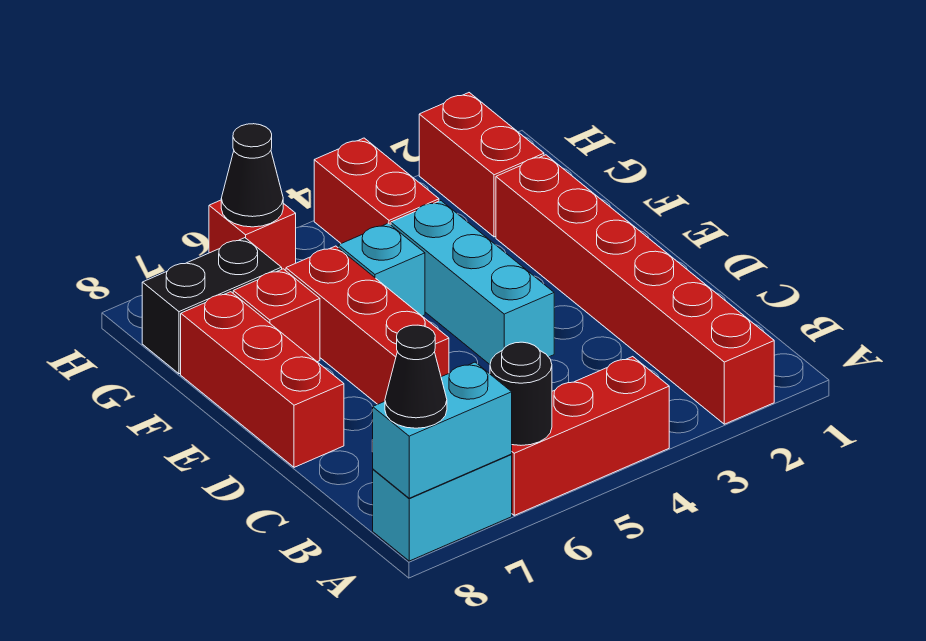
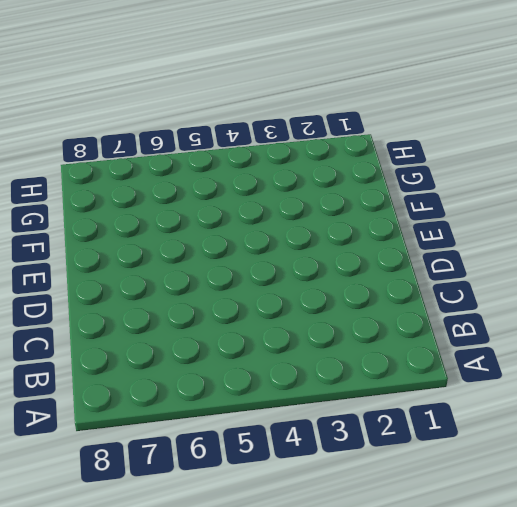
none -> red brick A2:F2 level 1
none -> red brick A4:A6 level 1
none -> cyan brick A7:A8 level 1

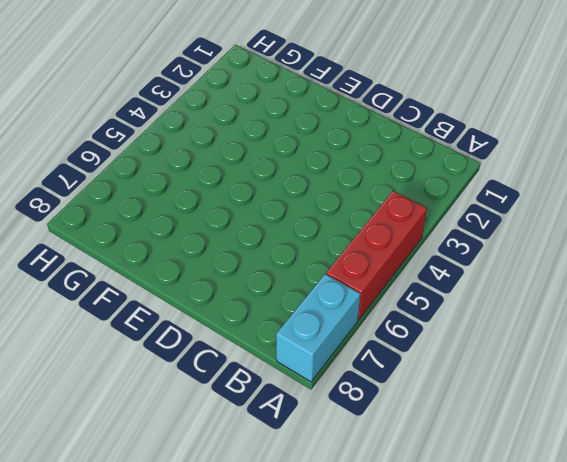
none -> red brick A2:F2 level 1
none -> cyan brick D4:F4 level 1
none -> red brick D6:F6 level 1

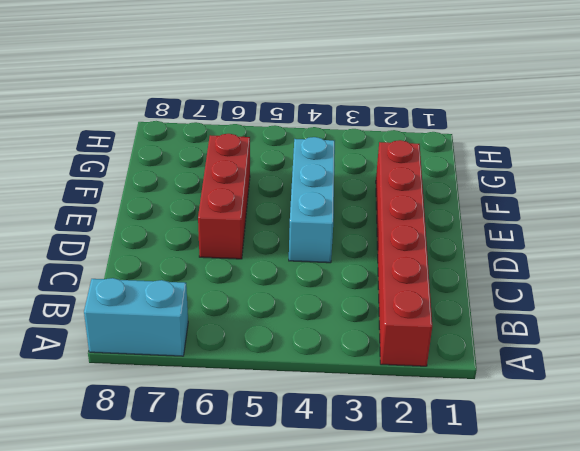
none -> red brick A4:A6 level 1
none -> red brick D8:F8 level 1
none -> cyan brick F5 level 1

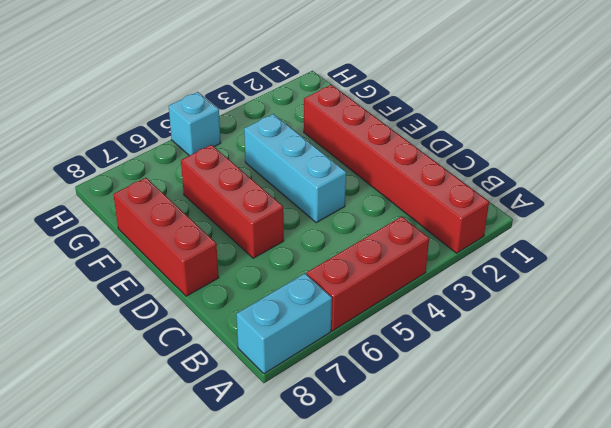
cyan brick H5 level 1 -> cyan brick F5 level 1
none -> red brick F7 level 1
none -> red brick G2:H2 level 1
none -> red brick G4:H4 level 1

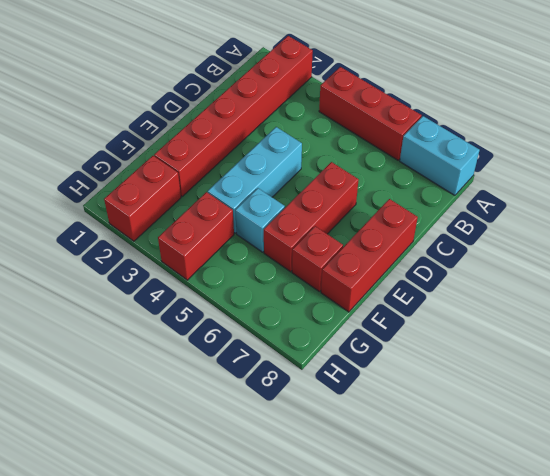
none -> black brick G7:G8 level 1
none -> red brick H6 level 1
none -> black round brick A6 level 2

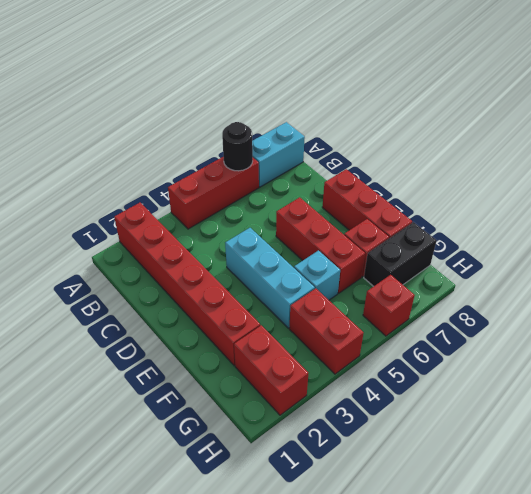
none -> cyan brick A7:A8 level 2
none -> black cone H6 level 2
none -> black cone A8 level 3

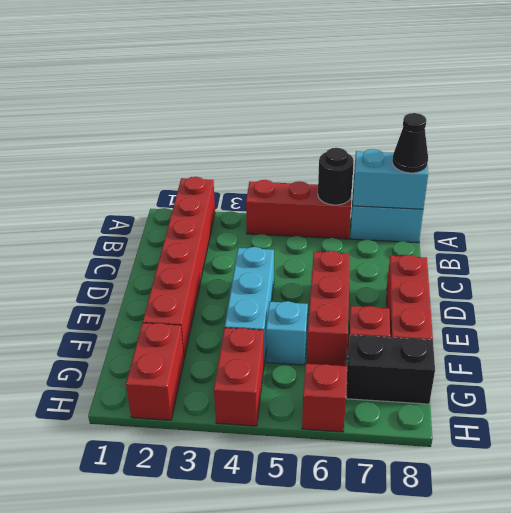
none -> black cone H6 level 2

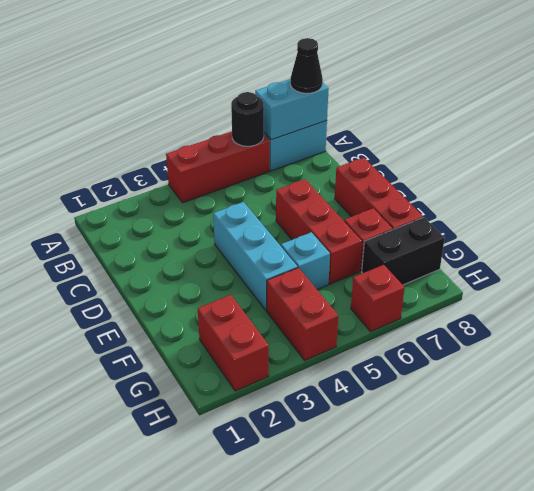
none -> red brick A2:F2 level 1
none -> black cone H6 level 2

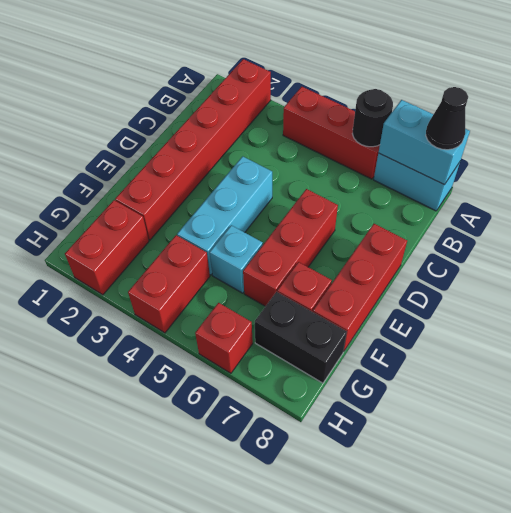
none -> black cone H6 level 2

